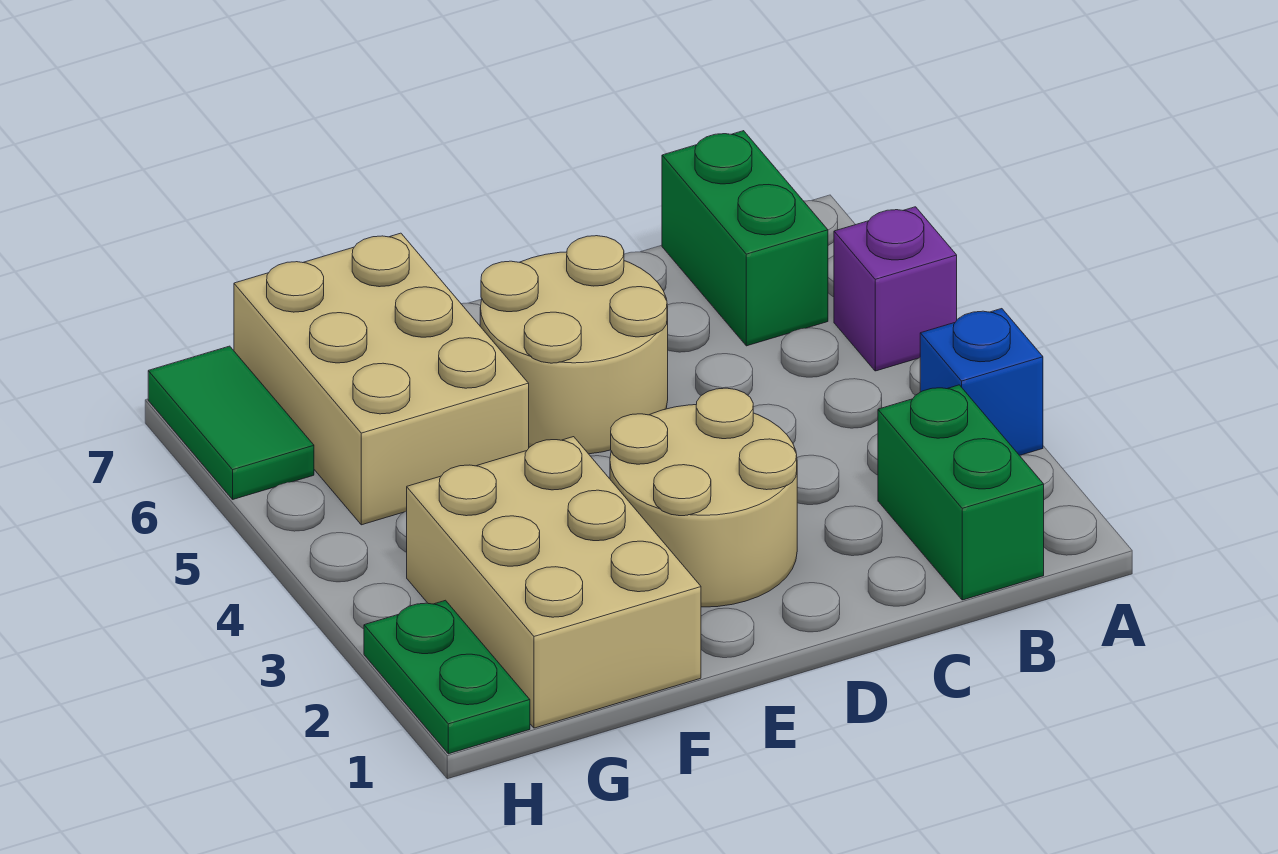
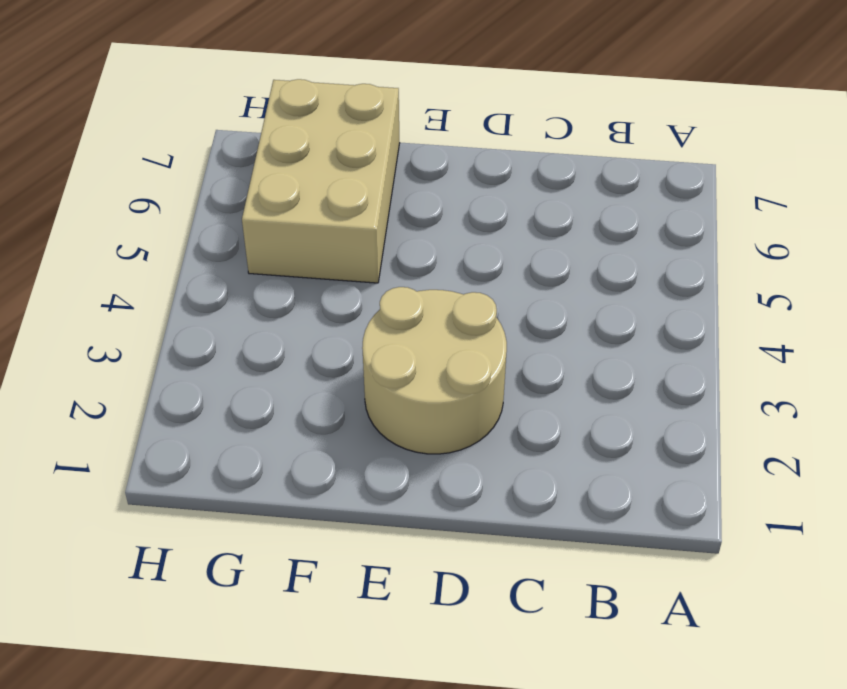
none -> blue brick A3 level 1
none -> purple brick A5 level 1

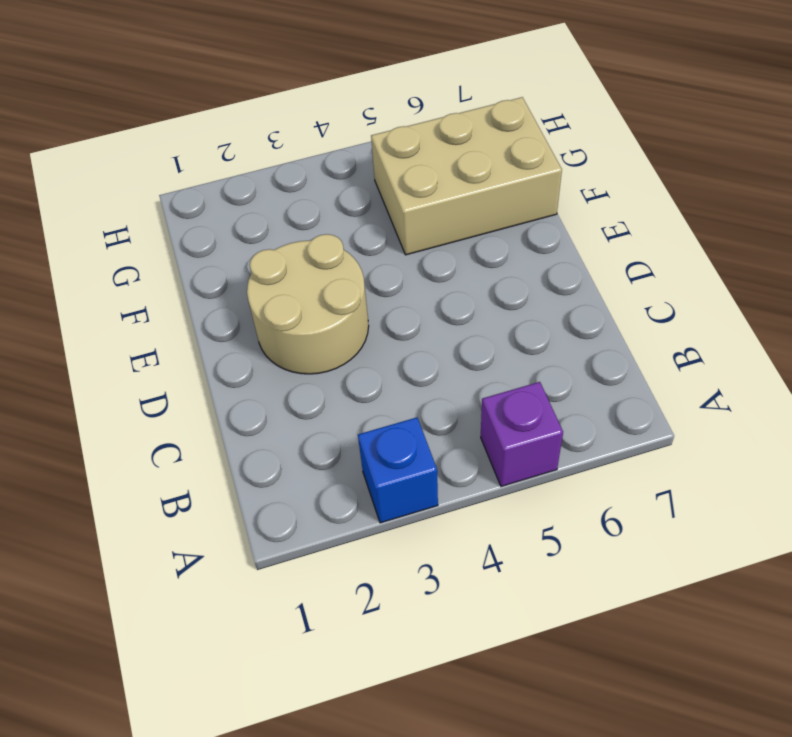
none -> green brick B1:B2 level 1
none -> green brick B6:B7 level 1

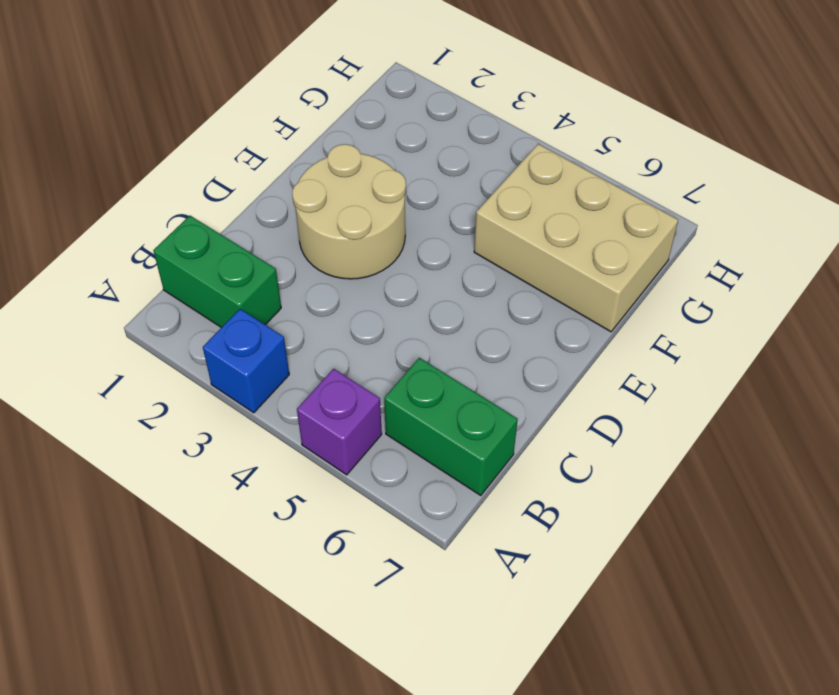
none -> tan round brick D5:E6 level 1
none -> tan brick F1:G3 level 1

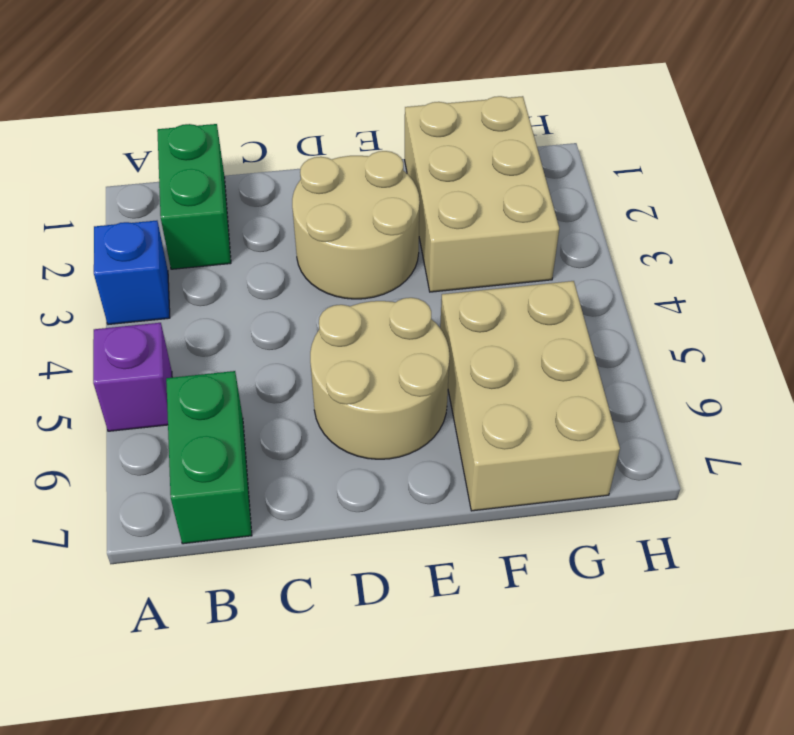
none -> green plate H1:H2 level 1
none -> green tile H6:H7 level 1

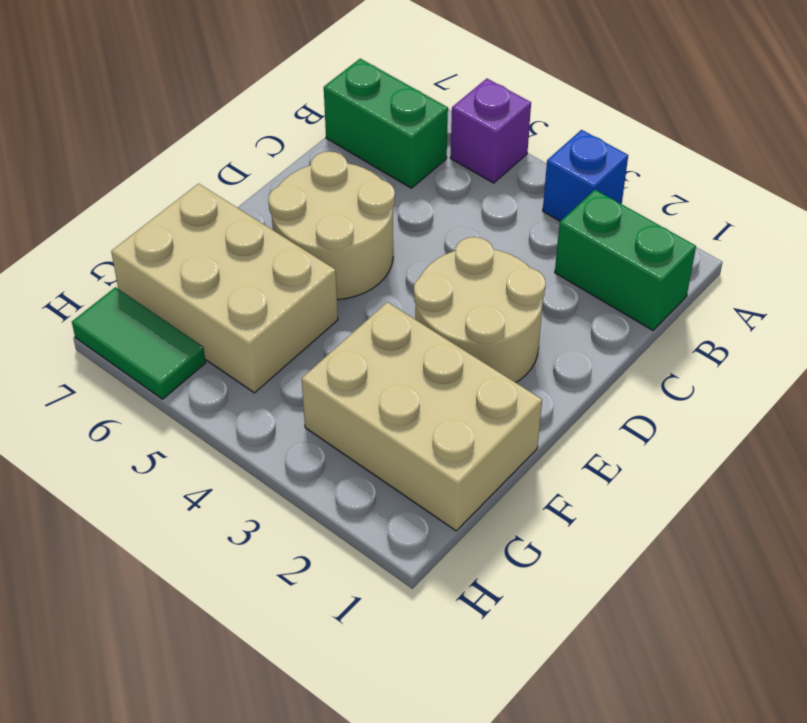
none -> green plate H1:H2 level 1

